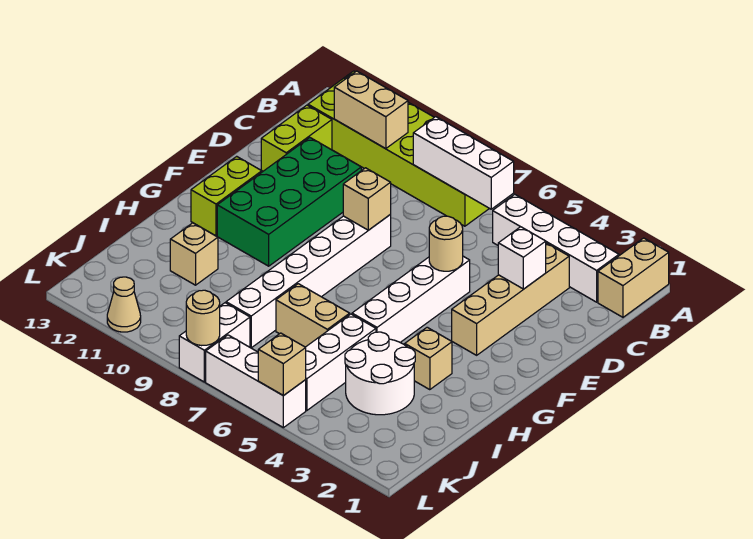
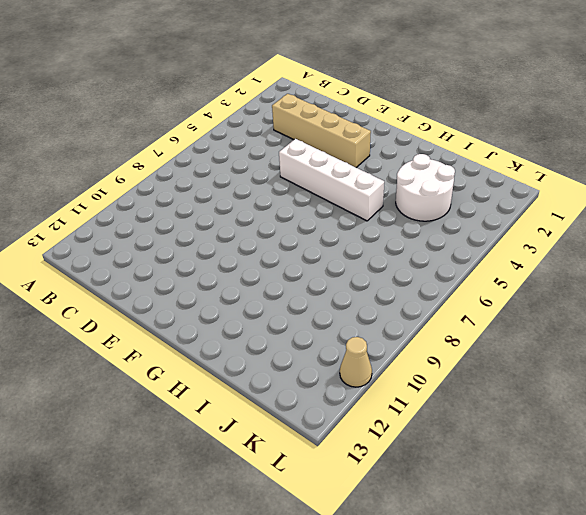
none -> tan brick A1:B1 level 1
none -> lime brick A7:B12 level 1
none -> white brick B2:B5 level 1

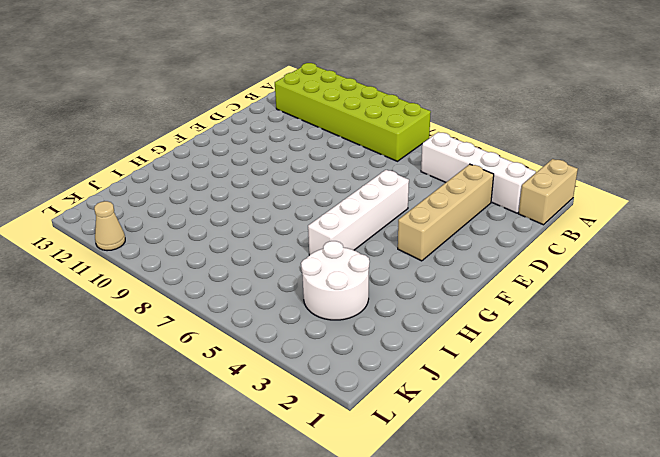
none -> lime brick C12:D12 level 1
none -> green brick D10:G11 level 1
none -> white brick E8:J8 level 1

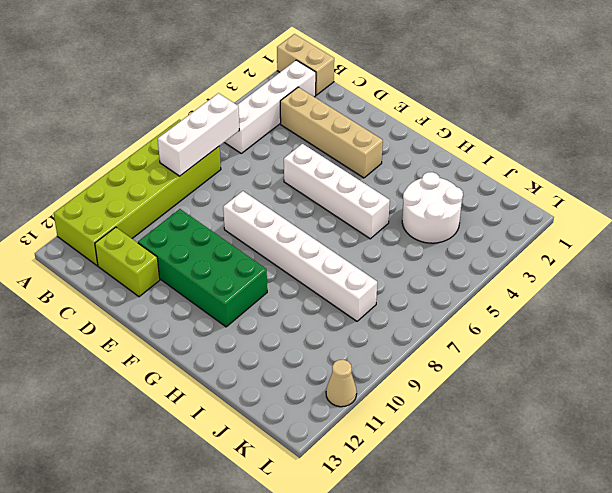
none -> lime brick F12:G12 level 1
none -> tan brick H3 level 1
none -> white brick I5:K5 level 1

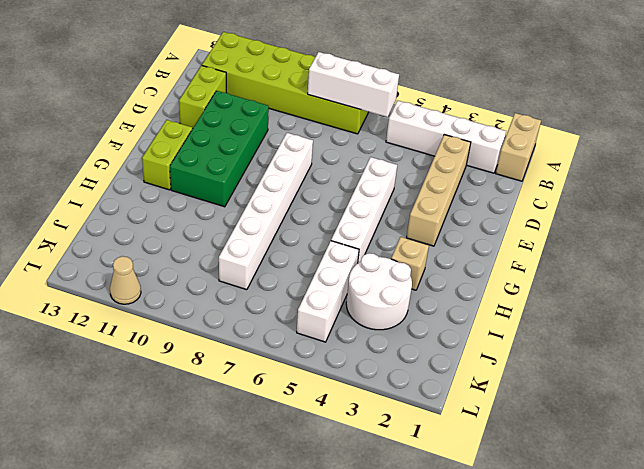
none -> tan brick I6:I7 level 1
none -> tan brick I11 level 1
none -> white brick K8:L8 level 1

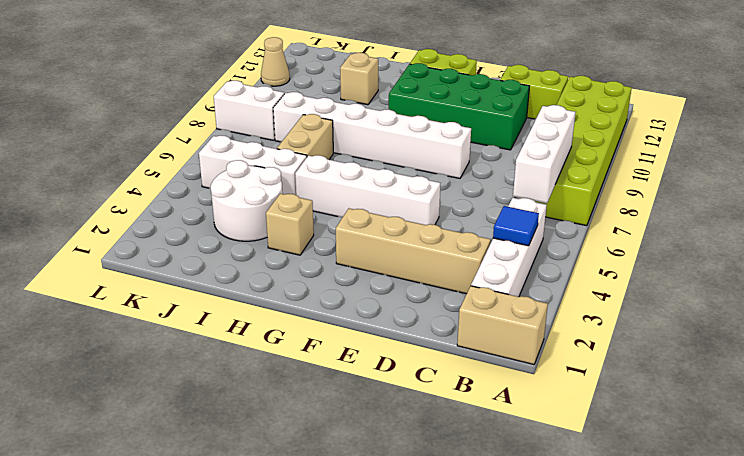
blue tile B4 level 2 -> none
none -> white brick L5:L7 level 1
none -> tan brick B10:B11 level 2
none -> white brick D3 level 2

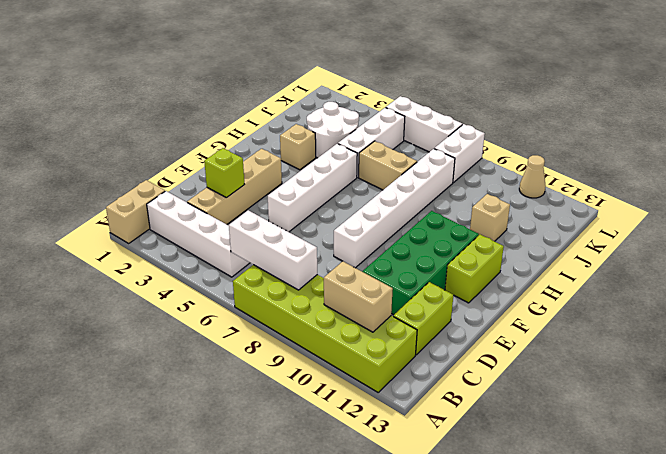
lime brick D3 level 2 -> white brick D3 level 2
none -> tan round brick E5 level 2
none -> tan brick E8 level 2
none -> tan brick L5 level 2

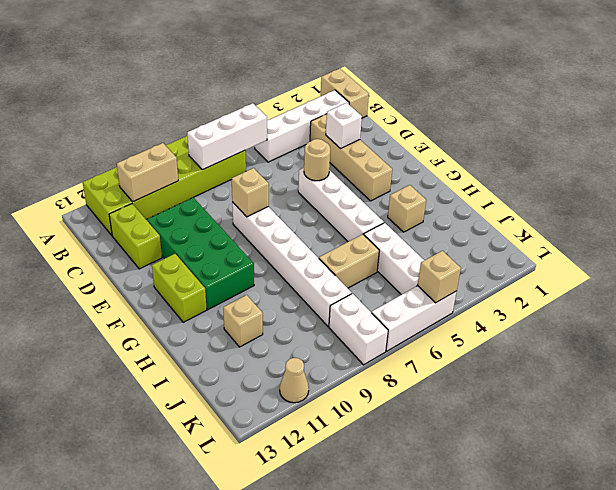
none -> white round brick I3:J4 level 1
none -> tan round brick L8 level 2

